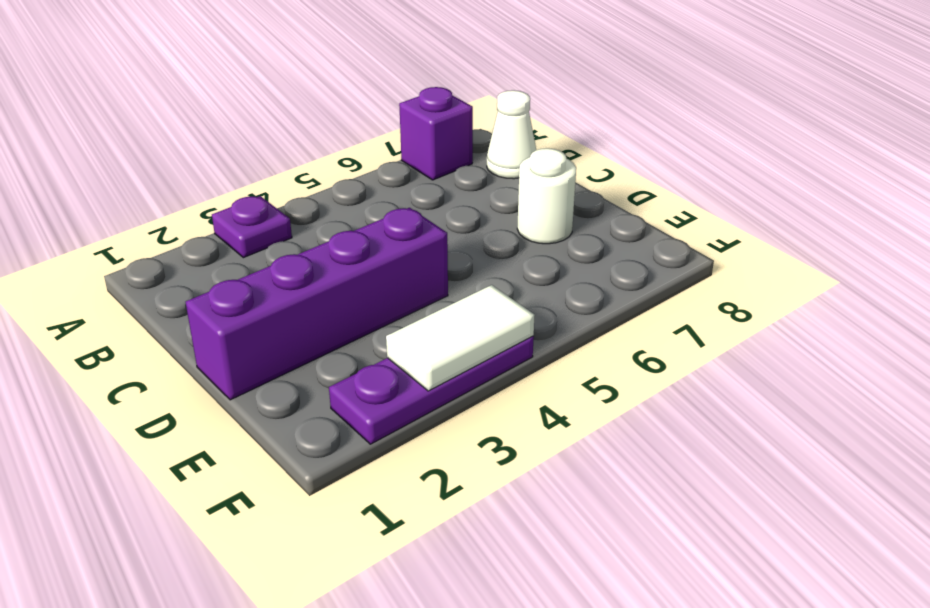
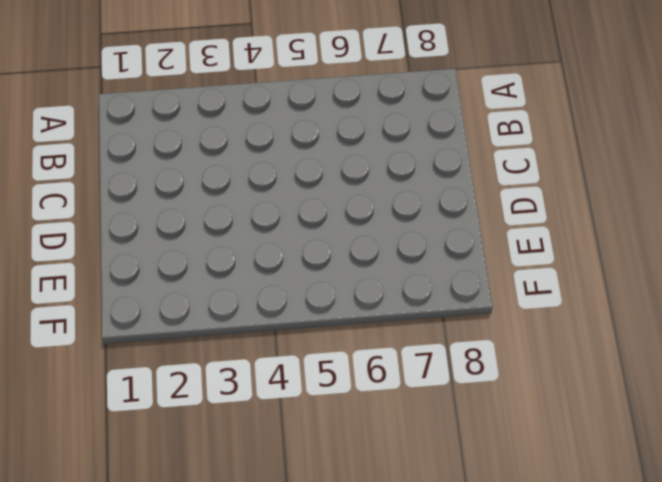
none -> purple plate A3 level 1
none -> purple brick A7 level 1

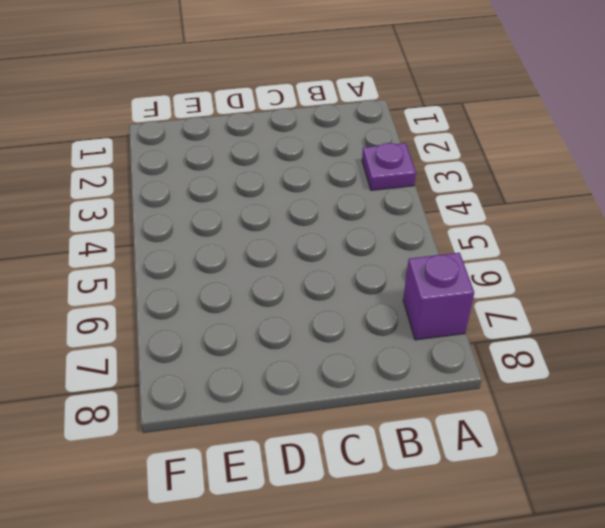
none -> white cone B8 level 1
none -> purple brick D1:D4 level 1

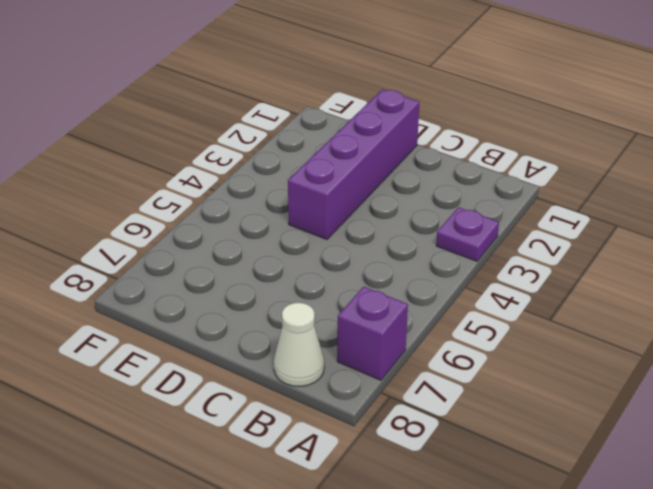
none -> white round brick D7 level 1
none -> purple plate F2:F4 level 1

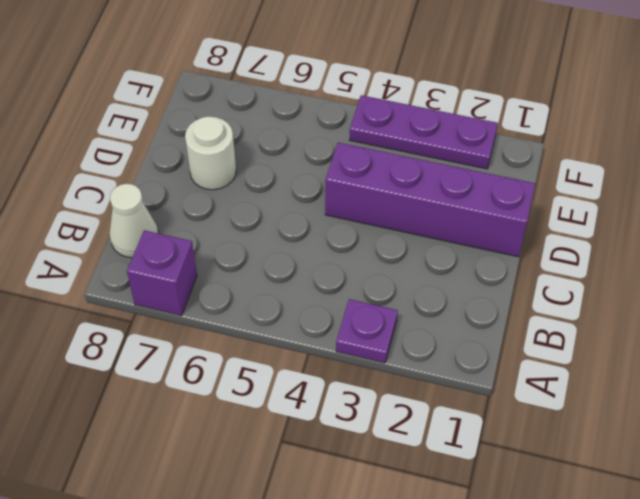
none -> white tile F3:F4 level 2

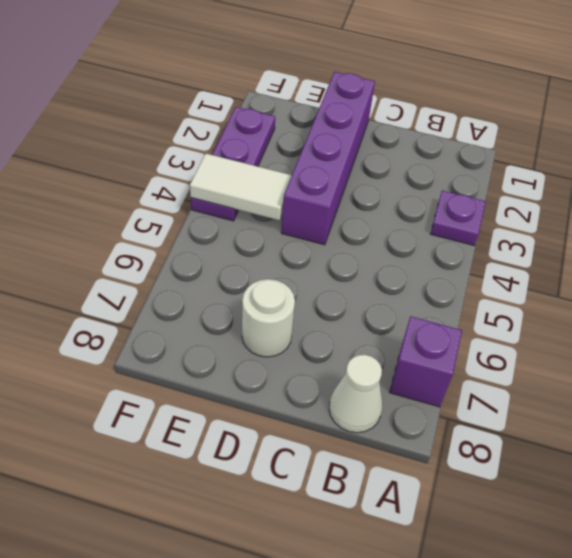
white tile E4:F4 level 2 -> white tile F3:F4 level 2

